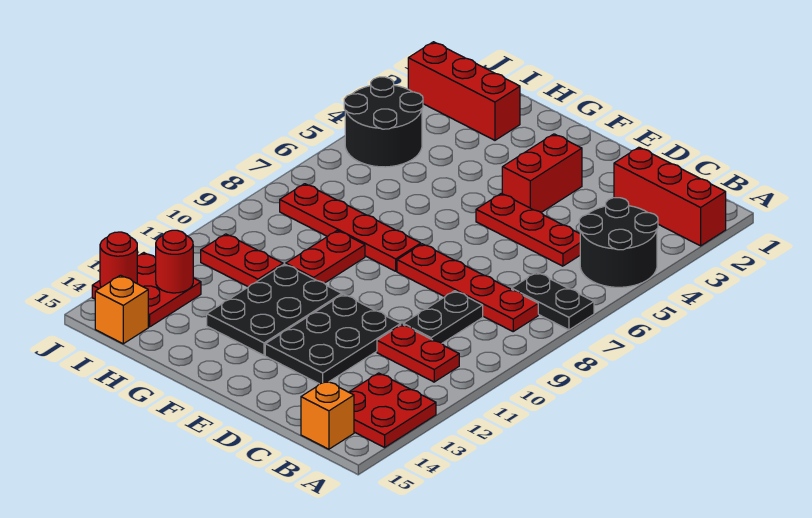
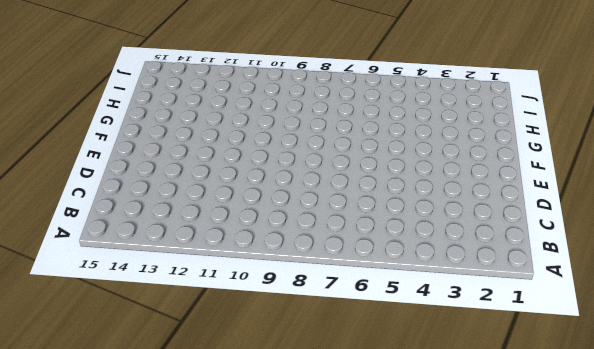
none -> red brick A2:C2 level 1
none -> black round brick A4:B5 level 1
none -> black plate A7:B7 level 1

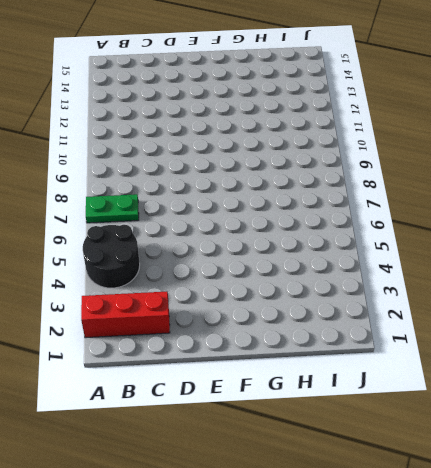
green plate A7:B7 level 1 -> black plate A7:B7 level 1
none -> red plate A13:B14 level 1
none -> red plate B8:E8 level 1
none -> red plate B11:C11 level 1

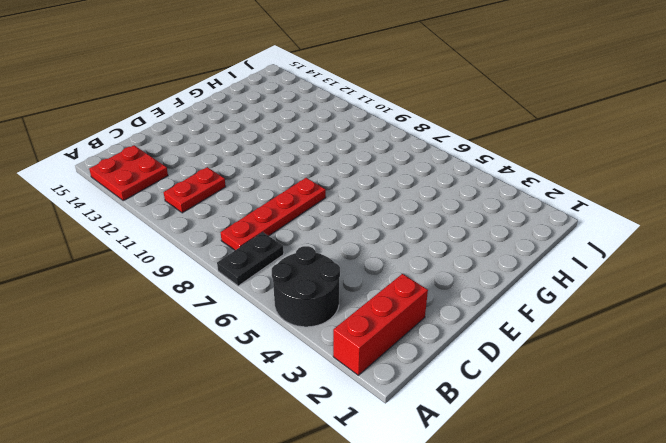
none -> orange brick B15 level 1
none -> red plate C5:E5 level 1
none -> black plate C9:C10 level 1

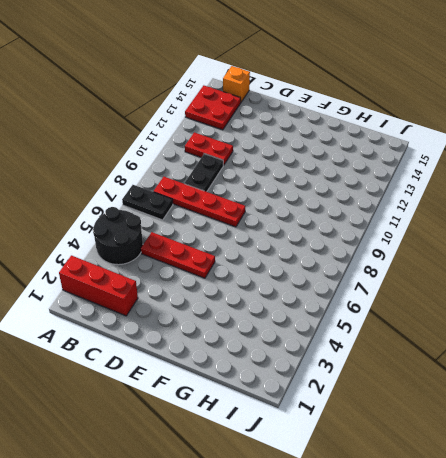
none -> black plate D11:E13 level 1
none -> red brick E3:E4 level 1
none -> red plate F8:I8 level 1

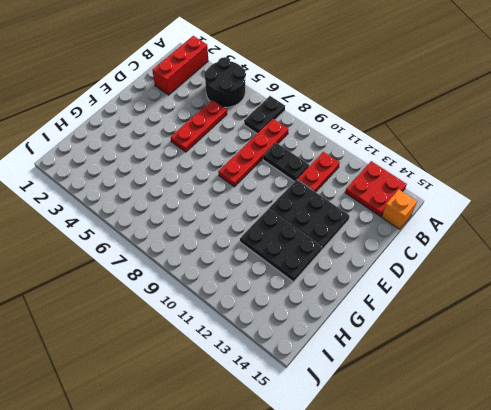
none -> red brick E3:E4 level 1
none -> red plate F8:I8 level 1
none -> red plate G9:G10 level 1

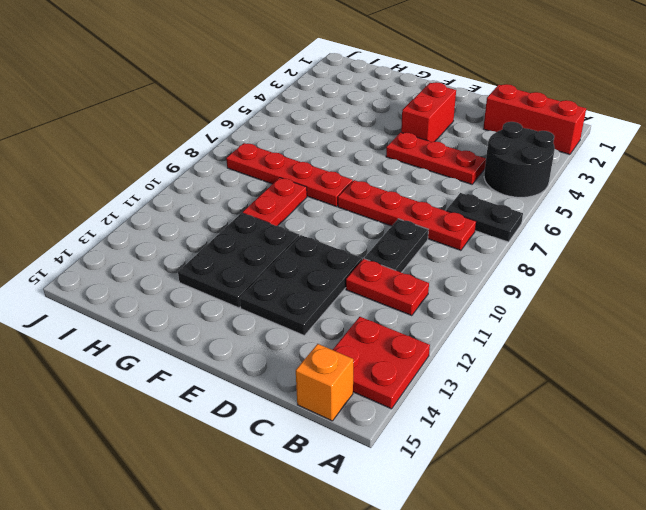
none -> red brick H2:J2 level 1
none -> red plate H11:I11 level 1
none -> black round brick I4:J5 level 1

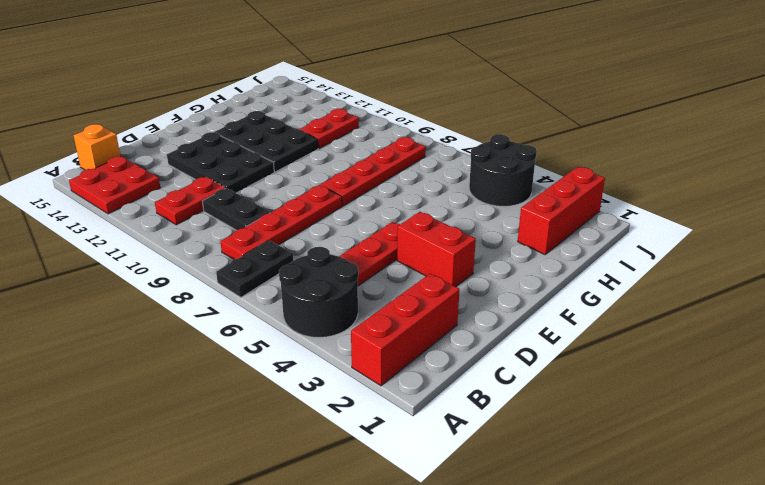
none -> red plate G9:G10 level 1
none -> red plate I13:J14 level 1
none -> orange brick I15 level 1

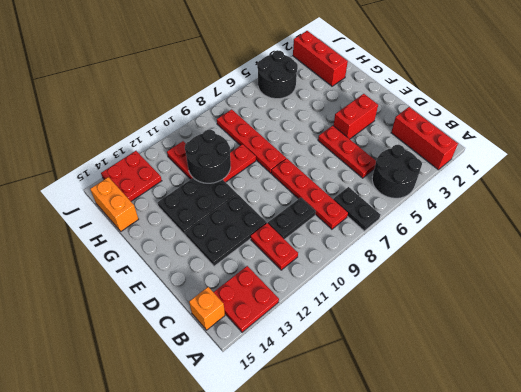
black round brick G10:H11 level 2 -> none
orange brick H15:I15 level 1 -> orange brick I15 level 1
none -> red round brick I13 level 2
none -> red round brick J14 level 2

